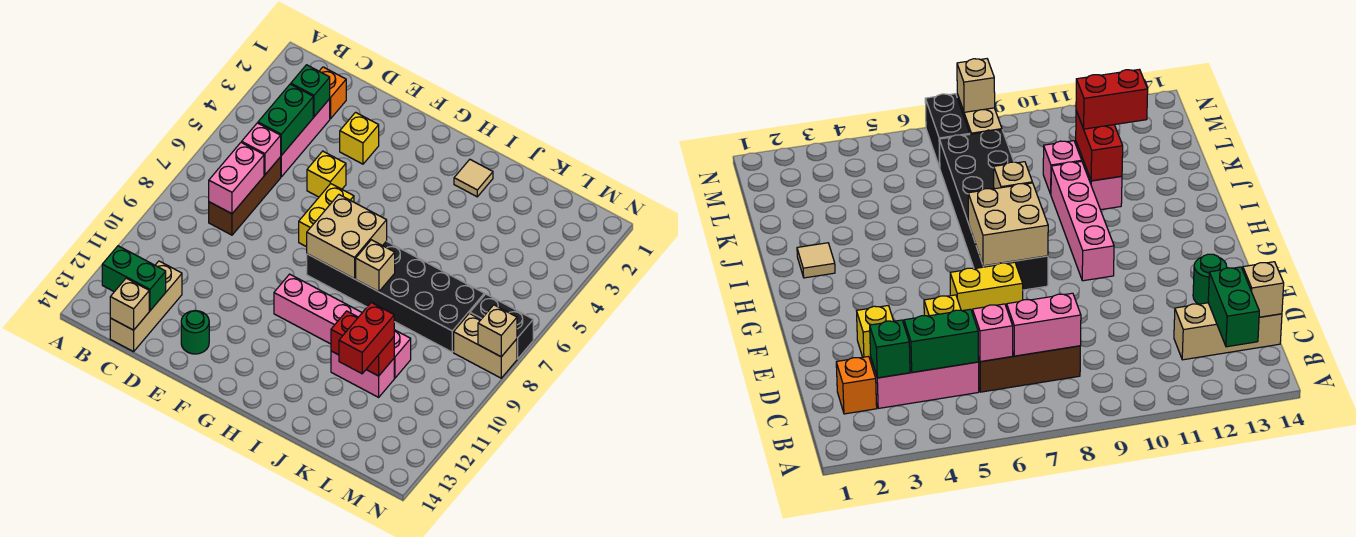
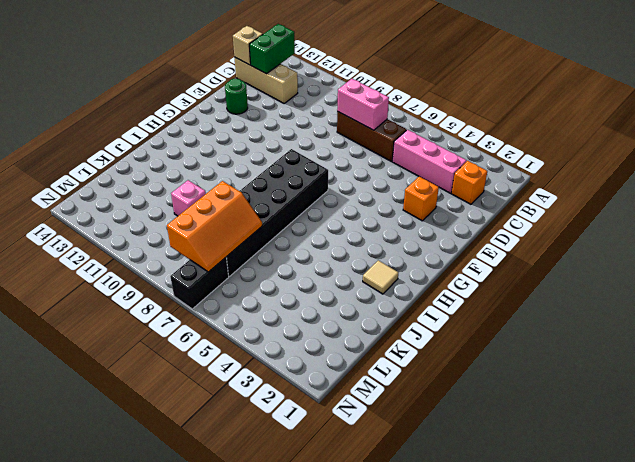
orange brick E3 level 1 -> yellow brick E3 level 1
orange slope K7:M8 level 2 top 8 -> none
none -> yellow brick E5 level 1
none -> yellow brick F6:F7 level 1
none -> pink brick G10:J10 level 1

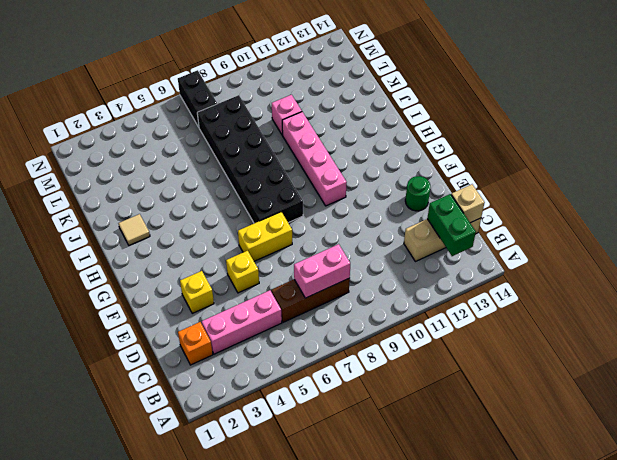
none -> pink brick J11:K11 level 1
none -> tan brick M8:N8 level 1
none -> green brick C3 level 2

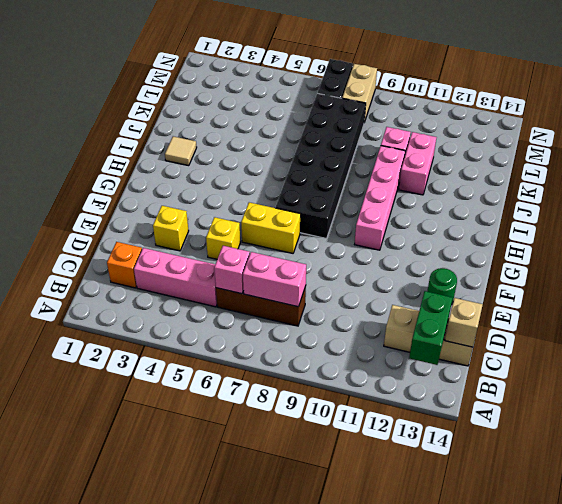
none -> green brick C3 level 2
none -> green brick C4:C5 level 2
none -> tan brick G7:H8 level 2

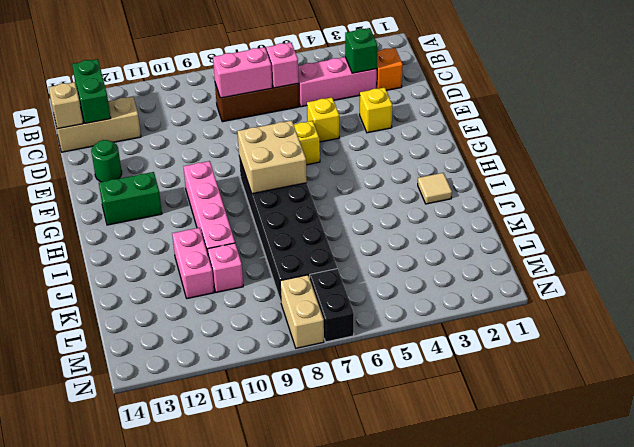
green brick G12:G13 level 1 -> green brick C4:C5 level 2
none -> tan brick I8 level 2
none -> red brick J11:K11 level 2
none -> tan brick N8 level 2

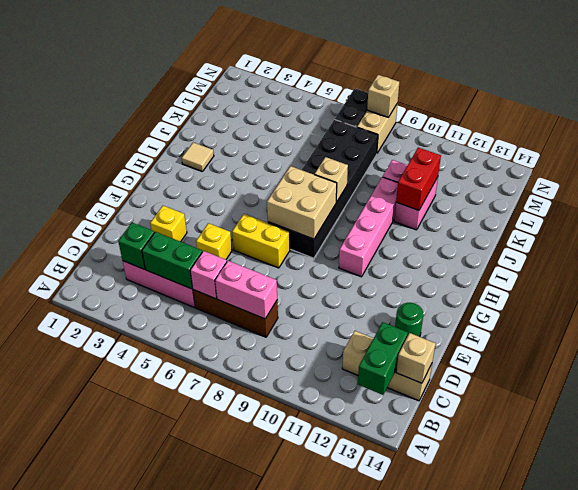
none -> orange brick C2 level 1
none -> red brick K11:K12 level 3

